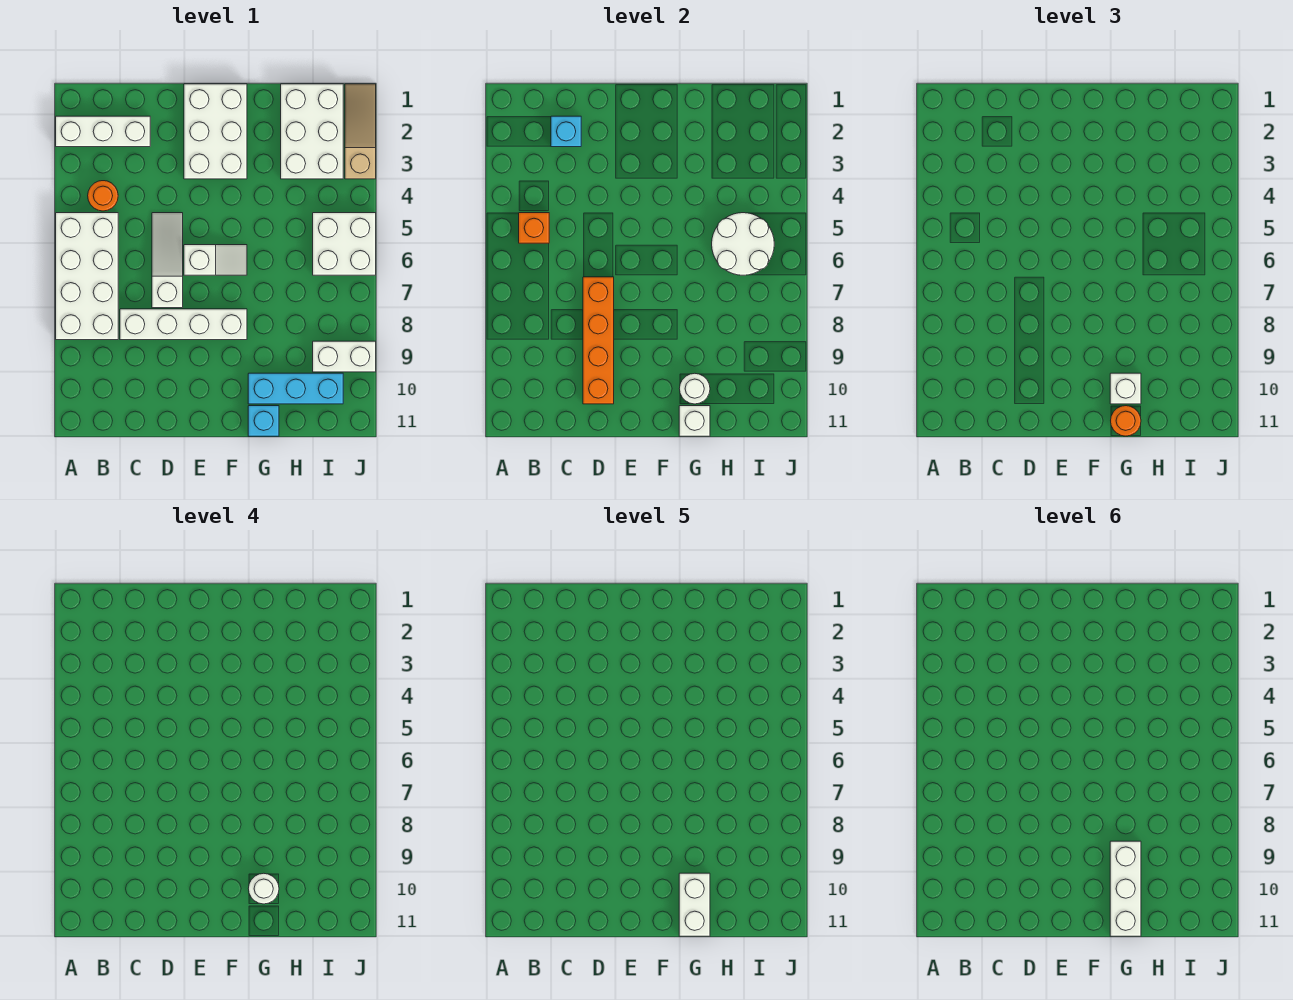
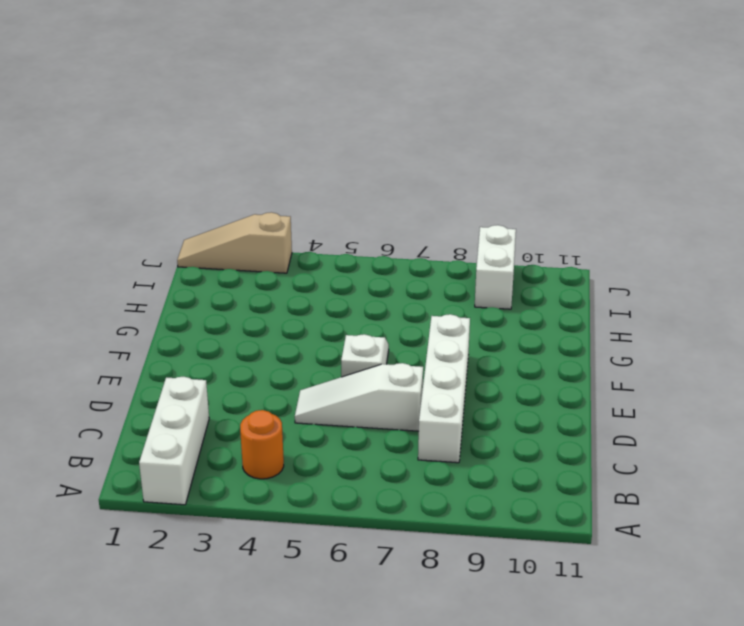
none -> white brick A5:B8 level 1
none -> white brick E1:F3 level 1
none -> cyan brick G10:I10 level 1

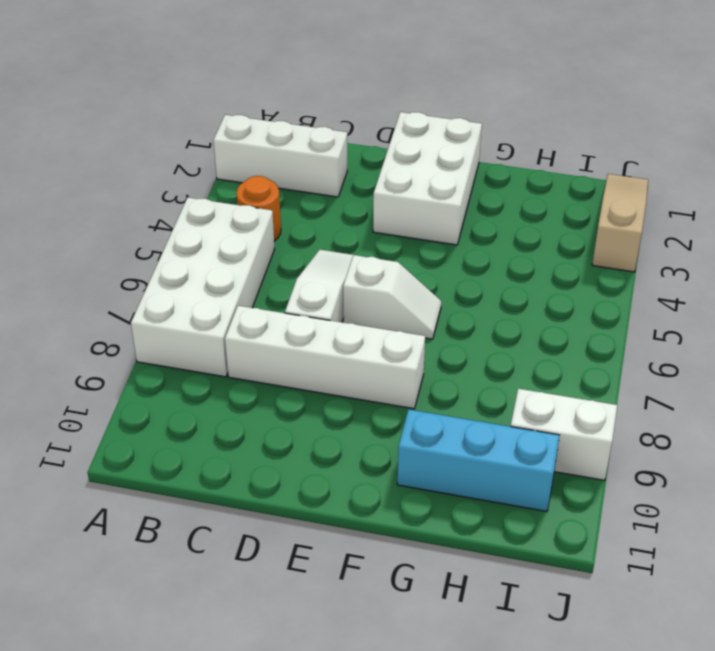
none -> cyan brick G11 level 1
none -> white brick H1:I3 level 1
none -> white brick I5:J6 level 1

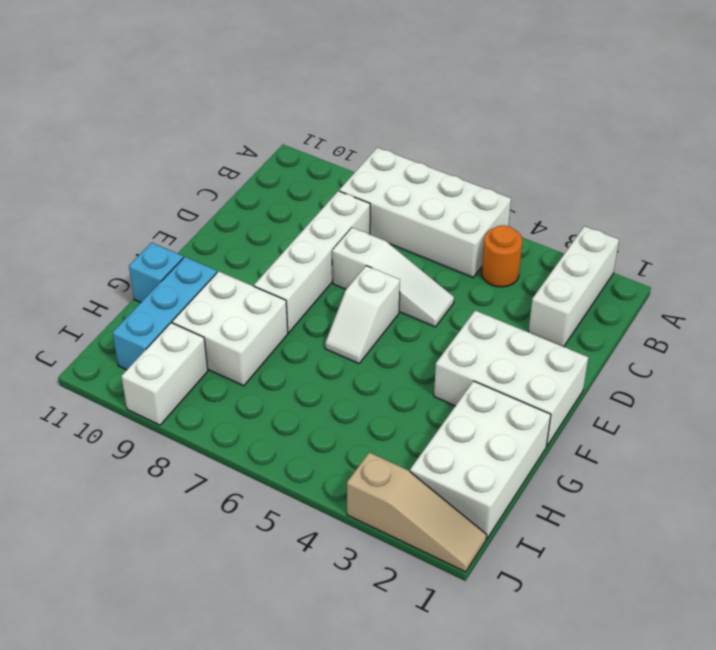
white brick G1:I2 level 1 -> white brick H1:I3 level 1
white brick G8:H9 level 1 -> white brick I5:J6 level 1
none -> orange brick B5 level 2
none -> cyan brick C2 level 2
none -> orange brick D7:D10 level 2

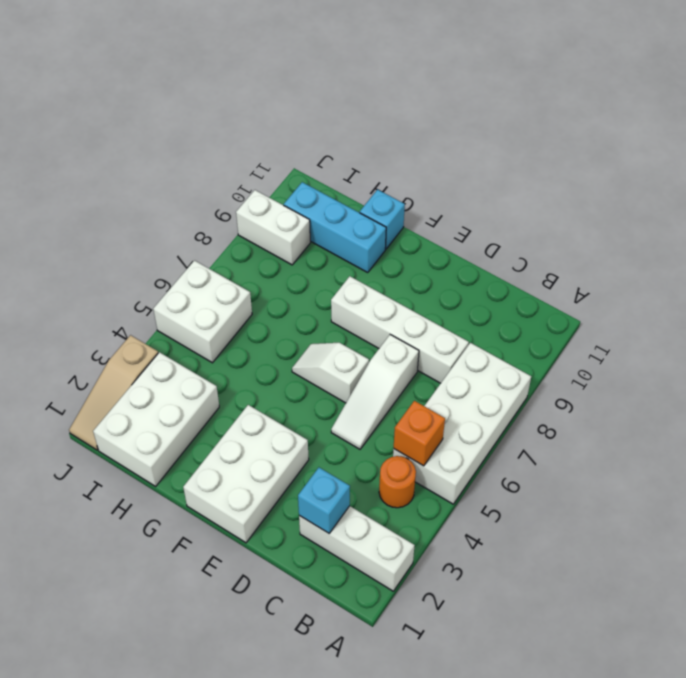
none -> orange brick D7:D10 level 2
none -> white round brick G10 level 2
none -> white brick G11 level 2

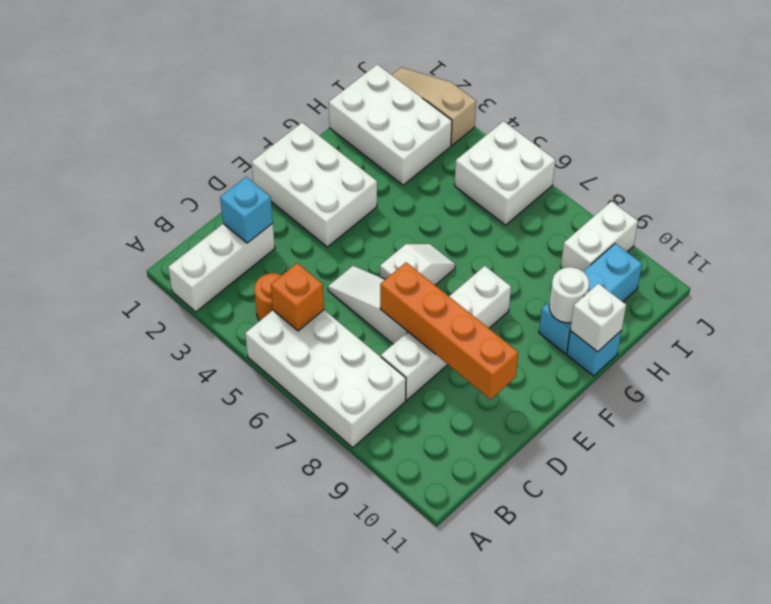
none -> white round brick H5:I6 level 2
none -> white brick G10 level 3
none -> orange round brick G11 level 3

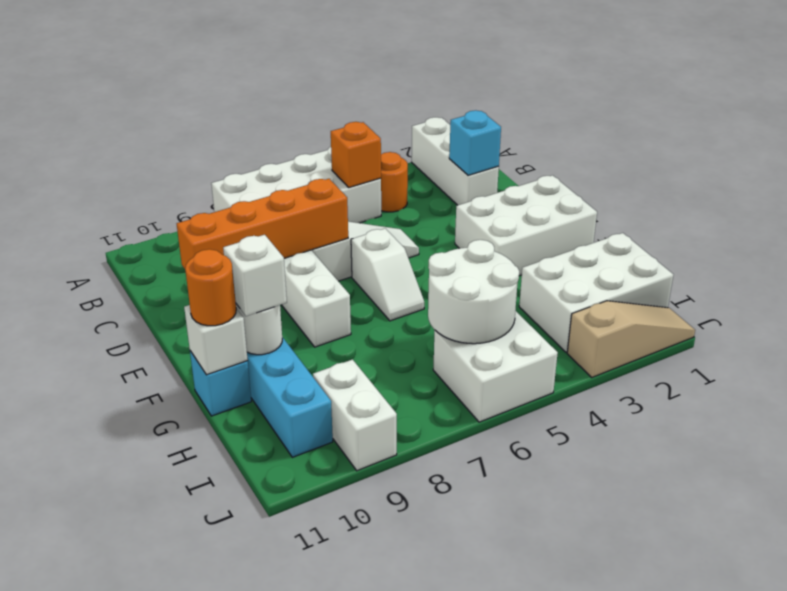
none -> white round brick G10 level 4
none -> white brick G10:G11 level 5
none -> white brick G9:G11 level 6

